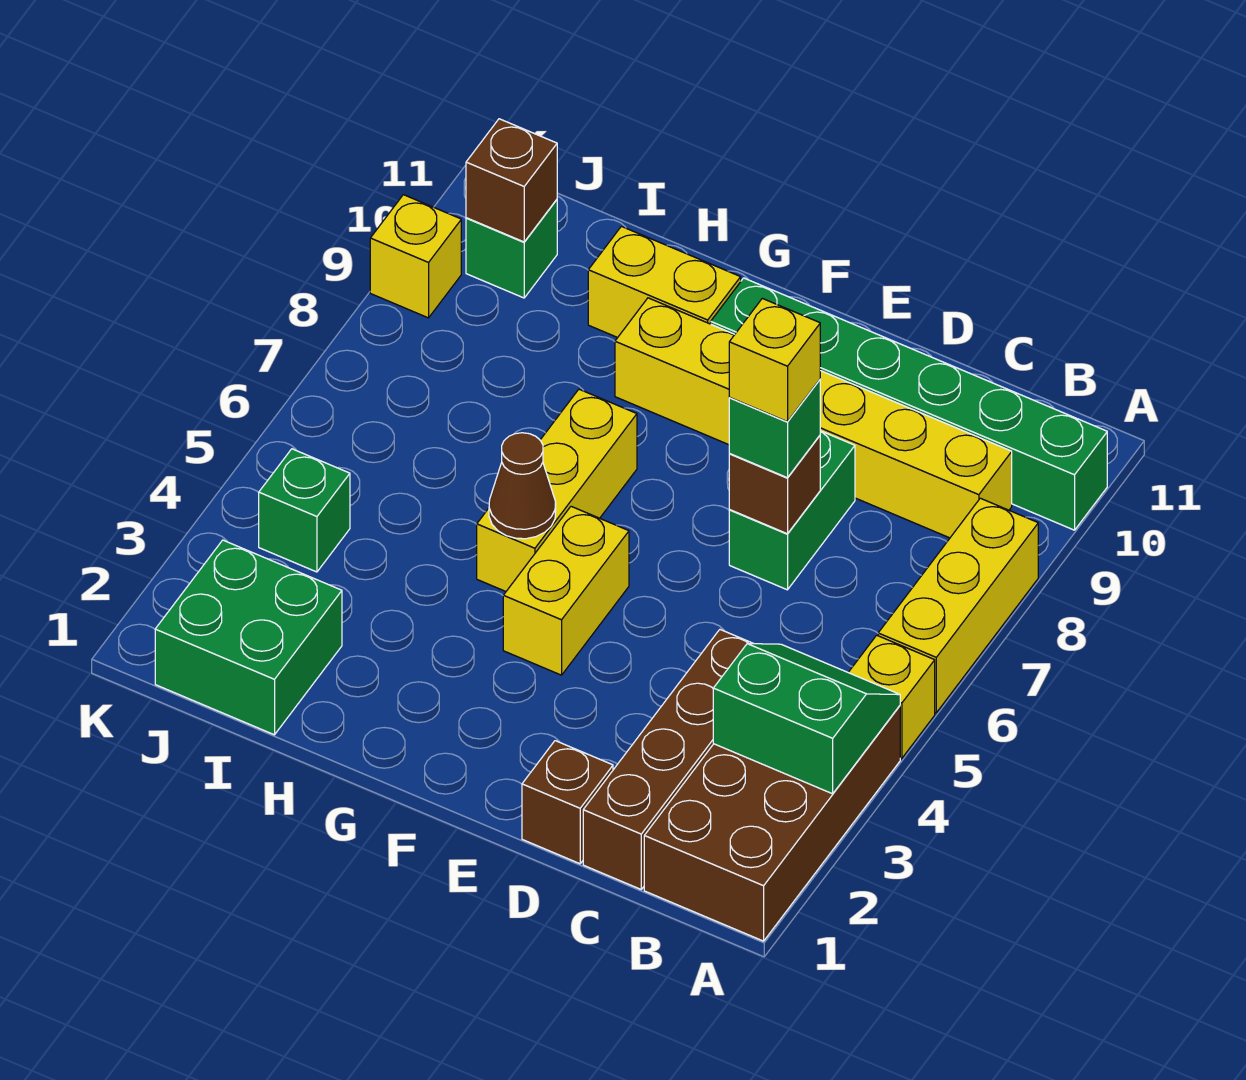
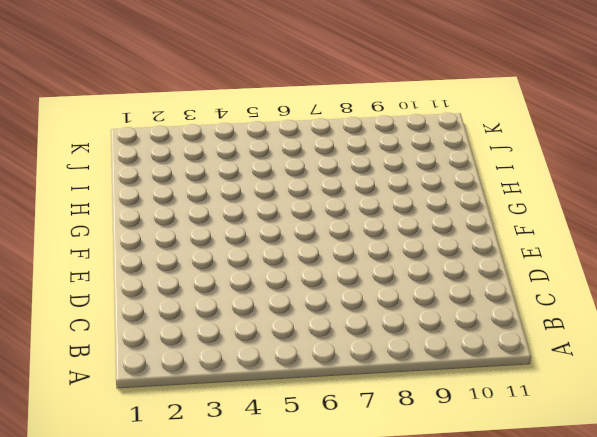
none -> brown brick A1:B4 level 1
none -> yellow brick A5 level 1
none -> yellow brick A6:A8 level 1

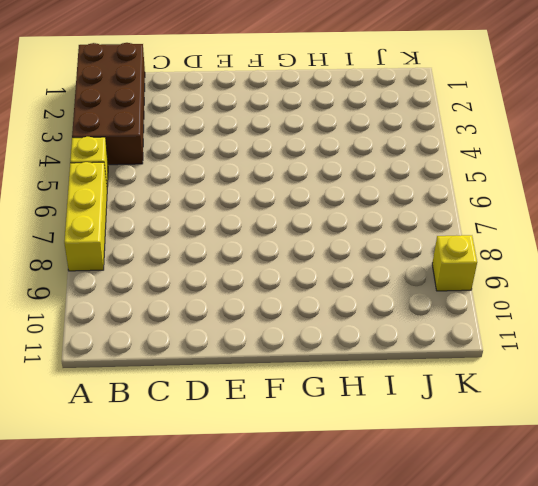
none -> green brick A10:F10 level 1
none -> yellow brick B9:G9 level 1
none -> brown brick C1:C4 level 1

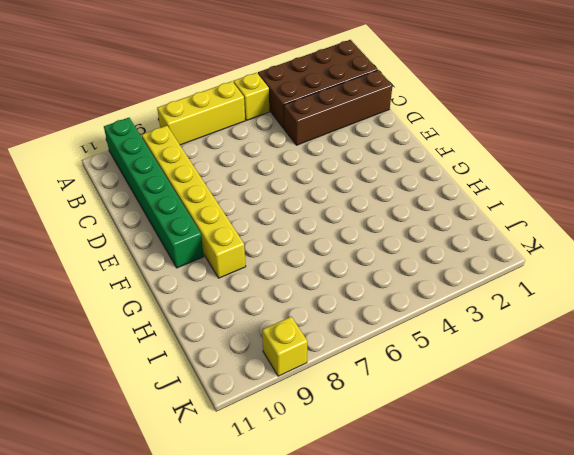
none -> brown brick D1 level 1
none -> green brick D7:D8 level 1
none -> yellow brick F4:F5 level 1

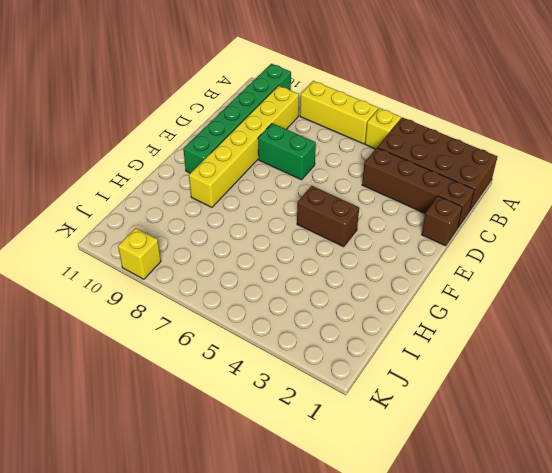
brown brick F4:F5 level 1 -> yellow brick F4:F5 level 1
none -> yellow brick G5:G7 level 1
none -> yellow brick G10:H10 level 1
none -> green brick I1:J2 level 1

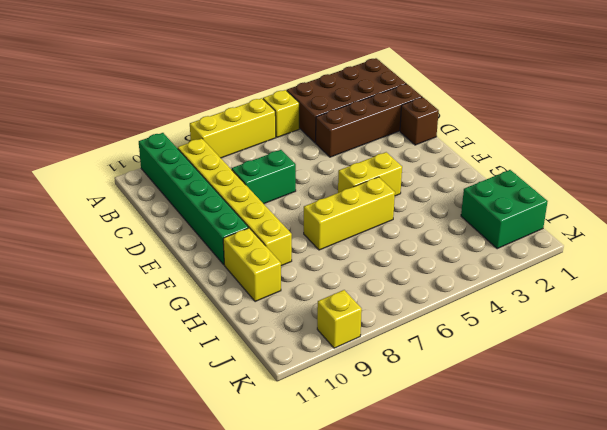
none -> green brick J4 level 1
none -> green brick J10 level 1
none -> green slope A3:B4 level 2 top 3

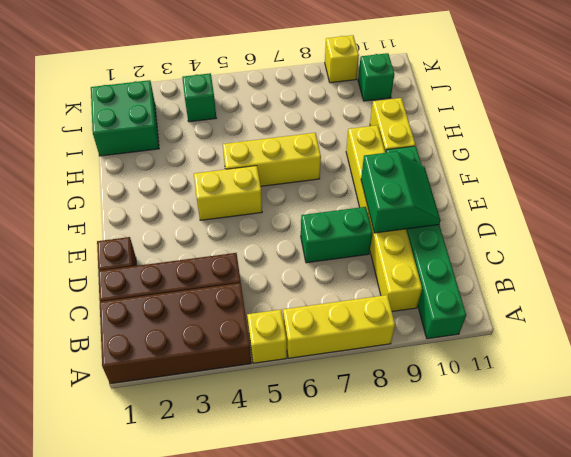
green slope D9:E10 level 2 top 9 -> green slope A3:B4 level 2 top 3
none -> brown brick D7 level 2
none -> brown cone G5 level 2
none -> brown brick J10 level 2

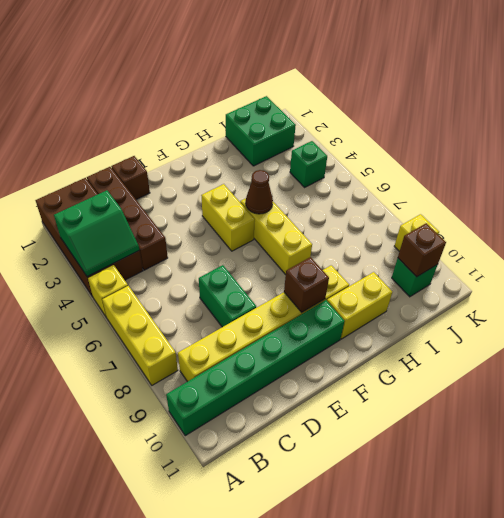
brown brick F9 level 2 -> brown brick D7 level 2
none -> green brick D7 level 3
none -> yellow brick D7 level 4

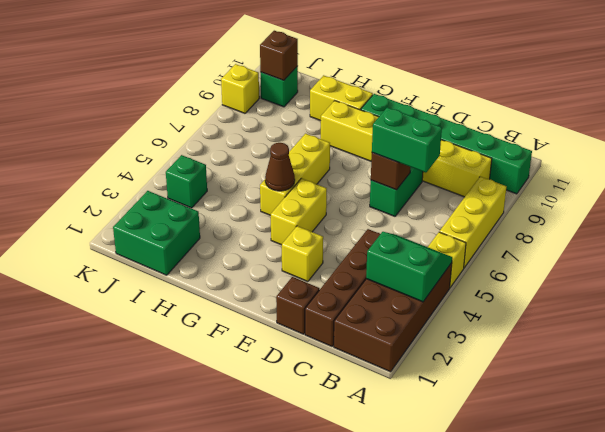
green brick C7:D7 level 3 -> green brick D7 level 3
yellow brick E3 level 1 -> yellow brick D7 level 4

